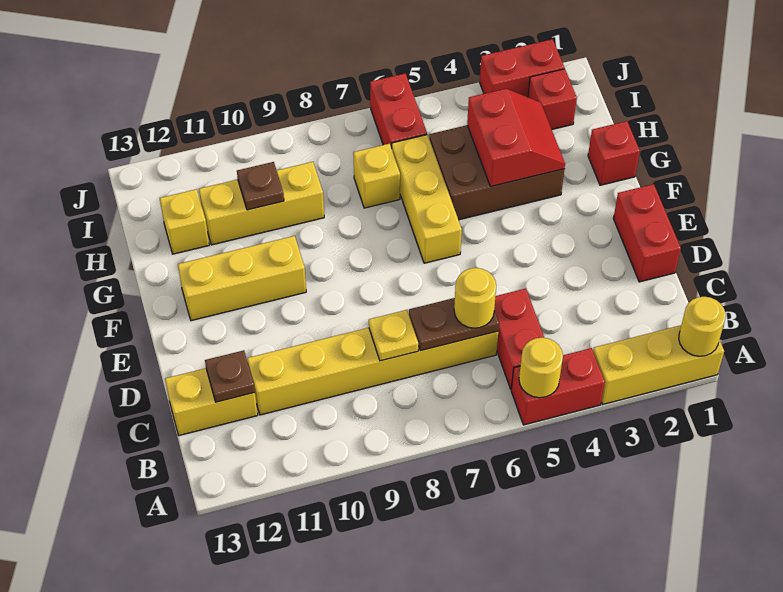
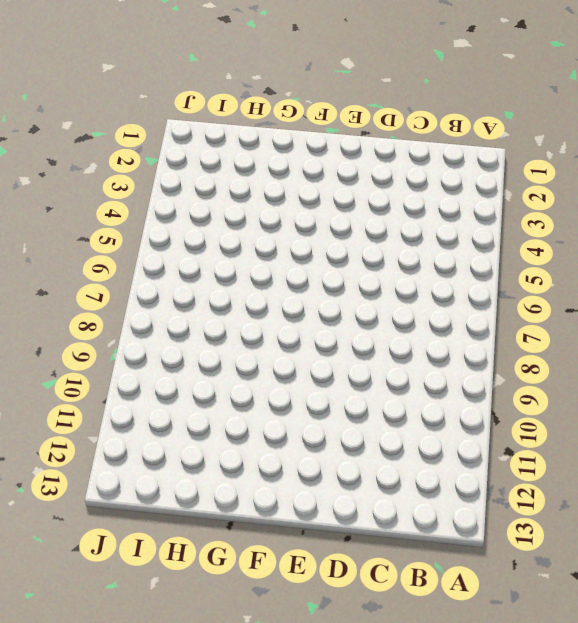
none -> yellow brick A1:A3 level 1
none -> red brick A4:A5 level 1
none -> red brick B5:C5 level 1

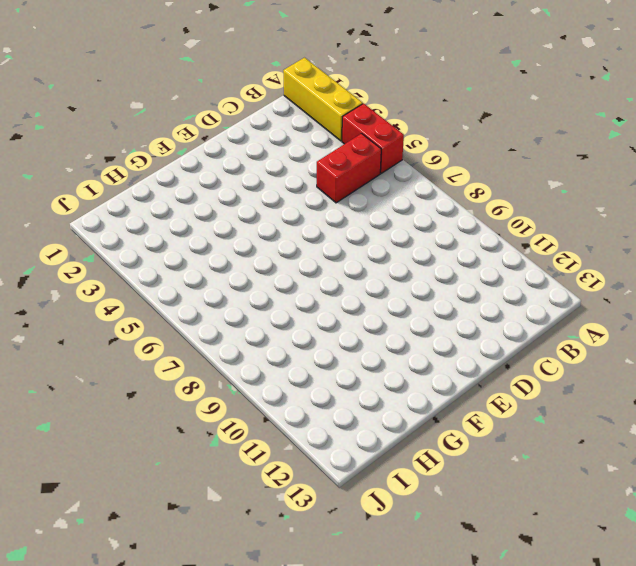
none -> yellow brick C6:C11 level 1
none -> yellow brick C12:C13 level 1
none -> red brick D1:E1 level 1

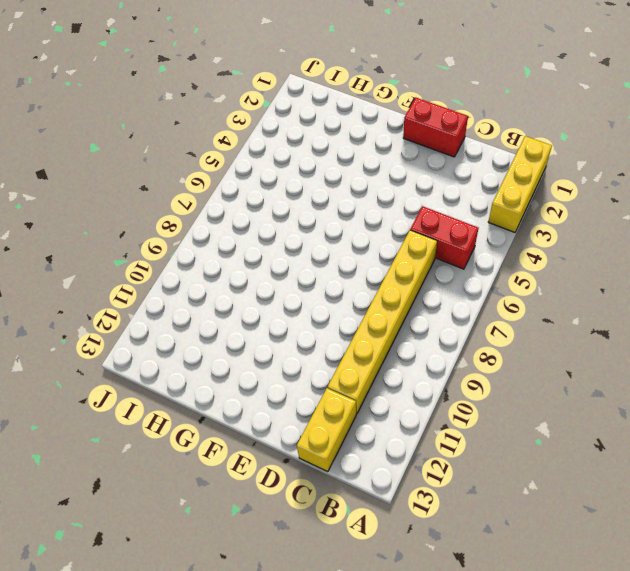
none -> red brick A4:A5 level 1
none -> yellow brick F6:H6 level 1
none -> yellow brick F10:F12 level 1

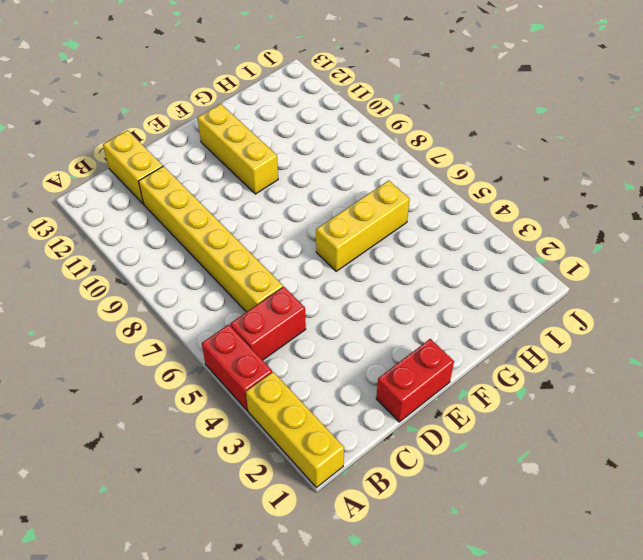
none -> red brick G1 level 1
none -> brown brick G3:H5 level 1
none -> yellow brick H7 level 1

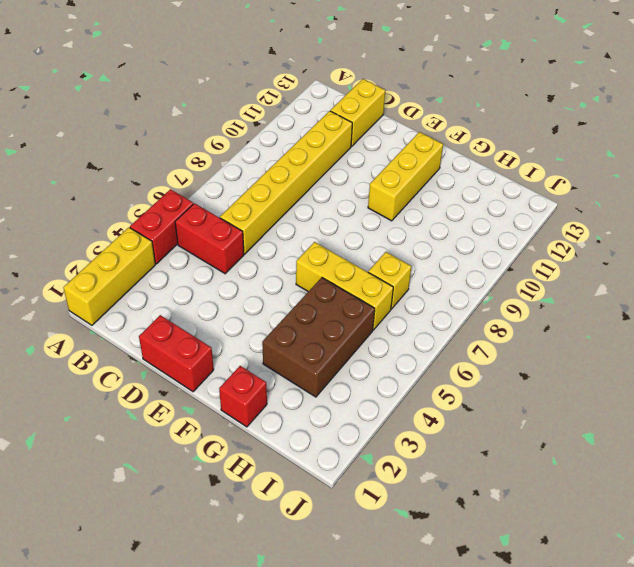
none -> yellow brick H9:H11 level 1
none -> yellow brick H12 level 1
none -> red brick I2 level 1

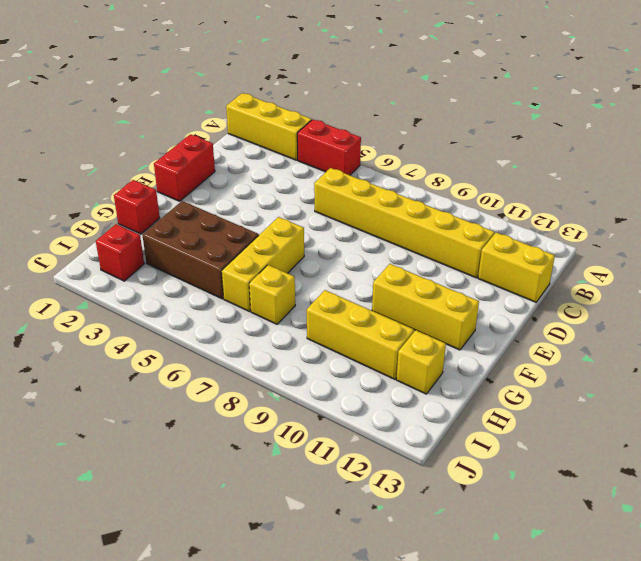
none -> red brick B5:C5 level 1
none -> red brick I6:J6 level 1
none -> red brick J2:J3 level 1

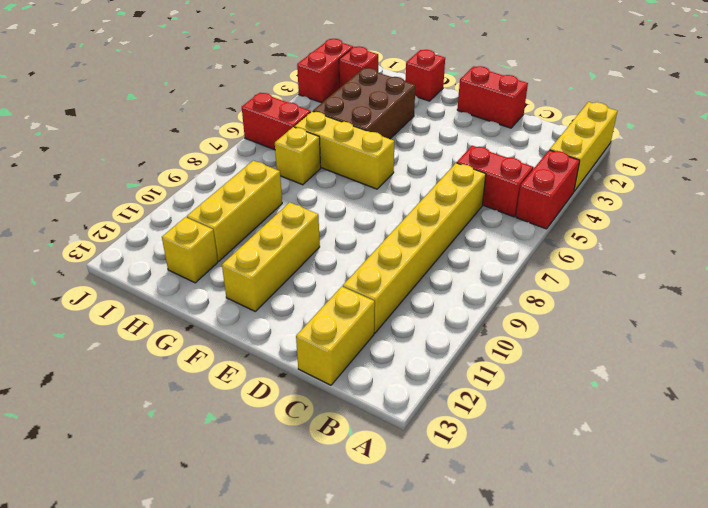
none -> yellow round brick A1 level 2
none -> yellow round brick A5 level 2
none -> brown plate C6:C7 level 2

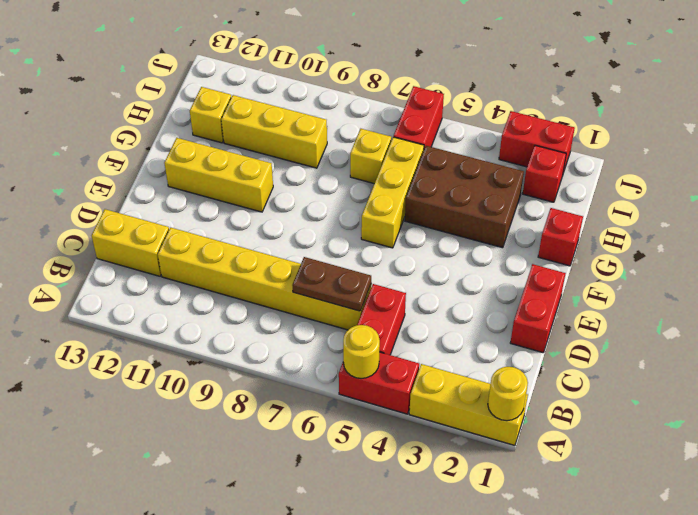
none -> yellow plate C8 level 2
none -> brown plate C12 level 2
none -> red slope G3:H4 level 2 top 4

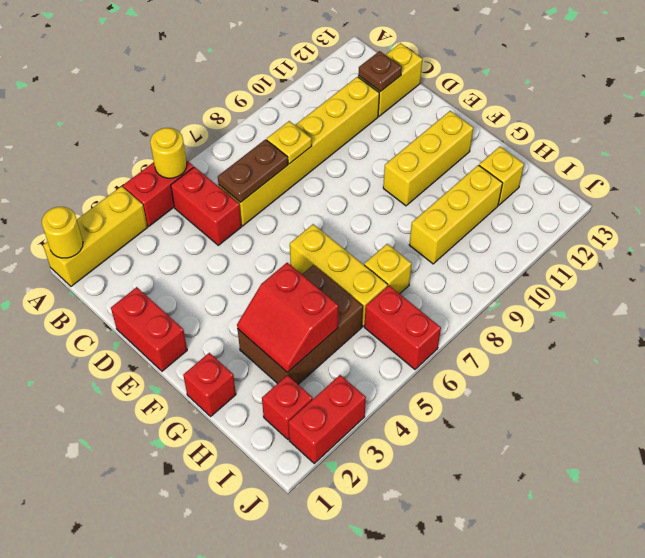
none -> brown plate H10 level 2
none -> yellow round brick C6 level 3

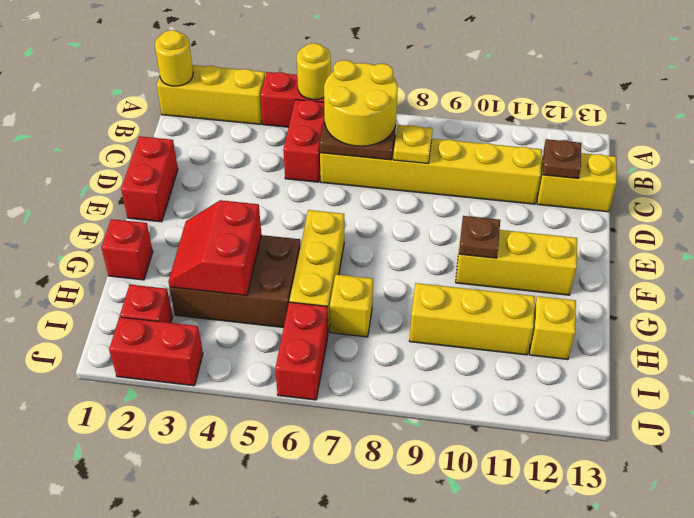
yellow round brick B6:C7 level 3 -> yellow round brick C6 level 3
brown plate F10 level 2 -> brown plate H10 level 2

